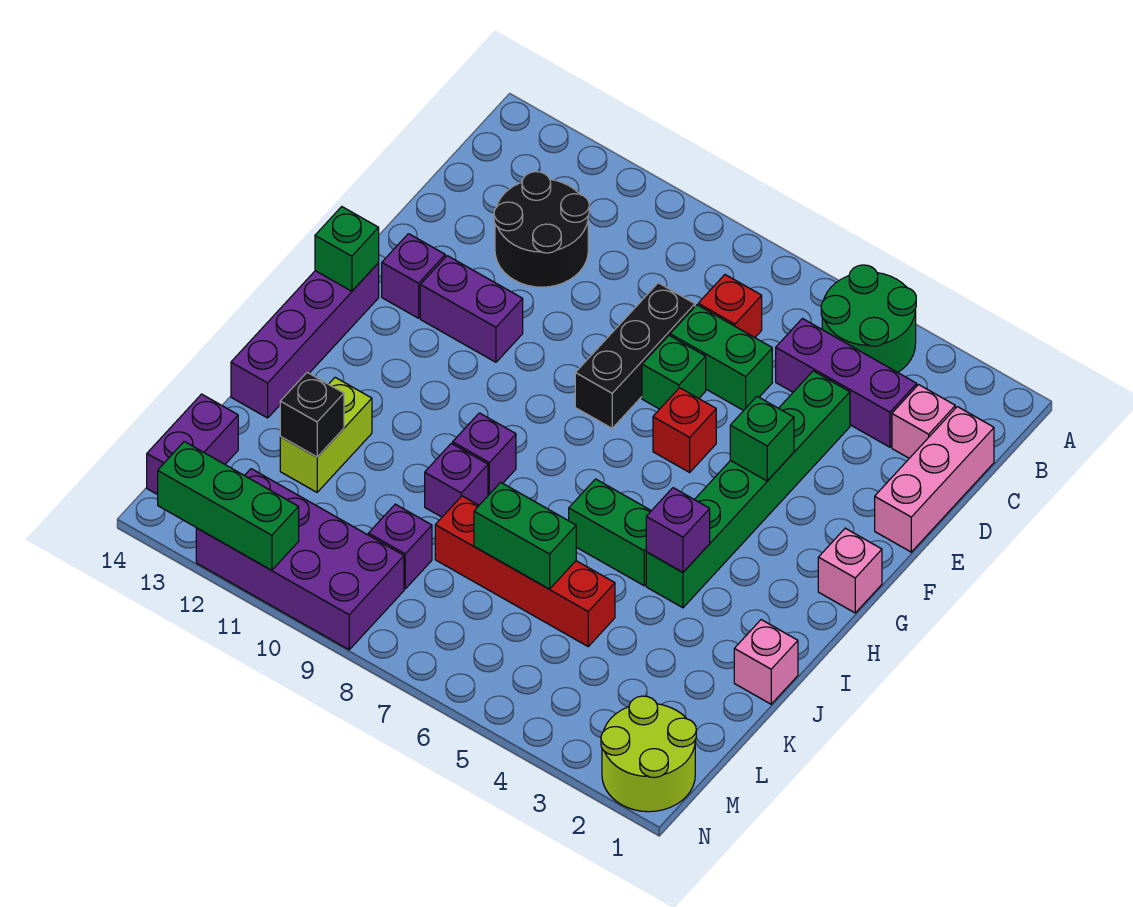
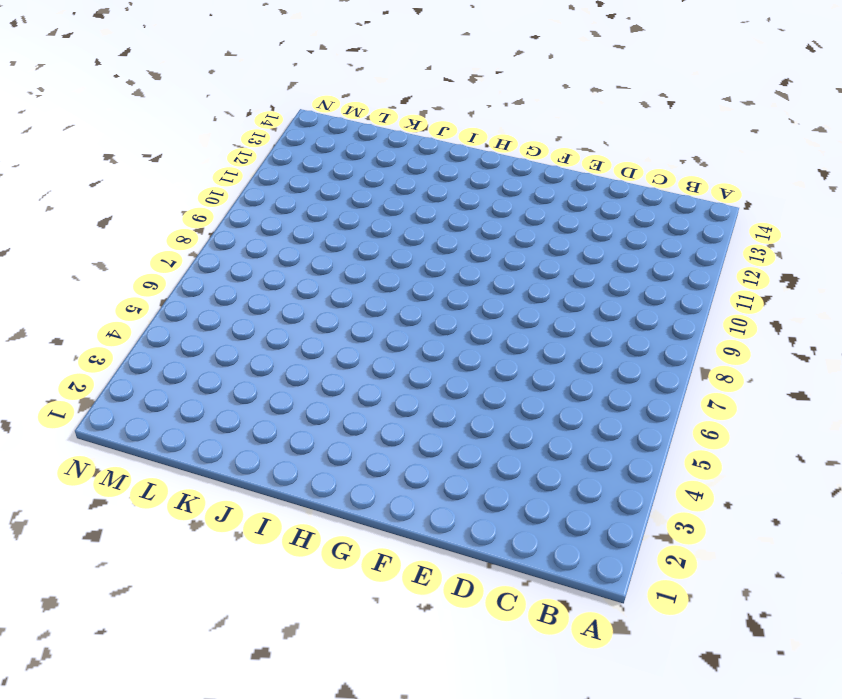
none -> green round brick A4:B5 level 1
none -> pink brick C1:E1 level 1
none -> pink brick C2 level 1
none -> purple brick C3:C5 level 1

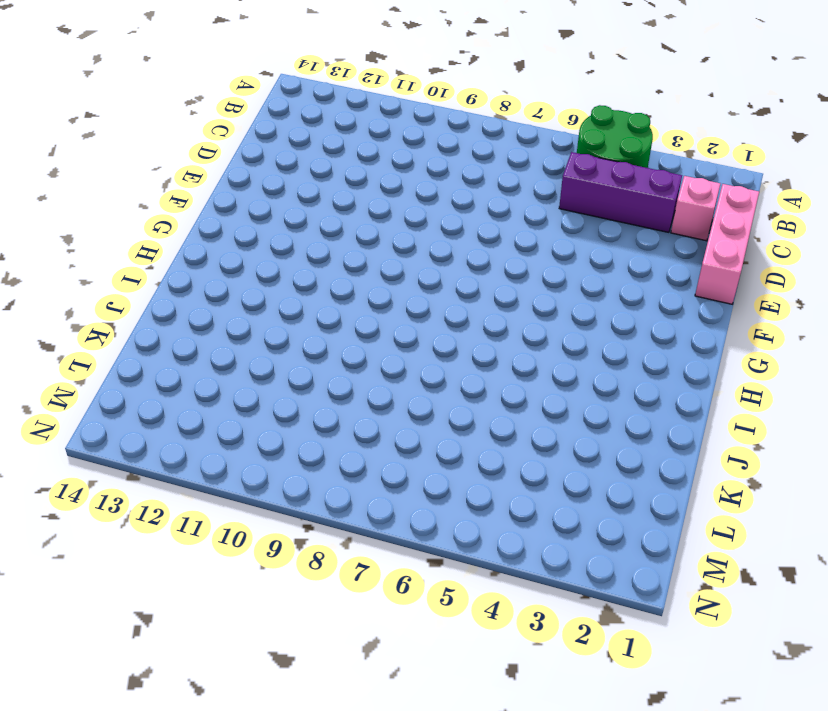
none -> red brick C7 level 1
none -> black round brick C11:D12 level 1
none -> green brick D4:I4 level 1
none -> green brick D6:D7 level 1

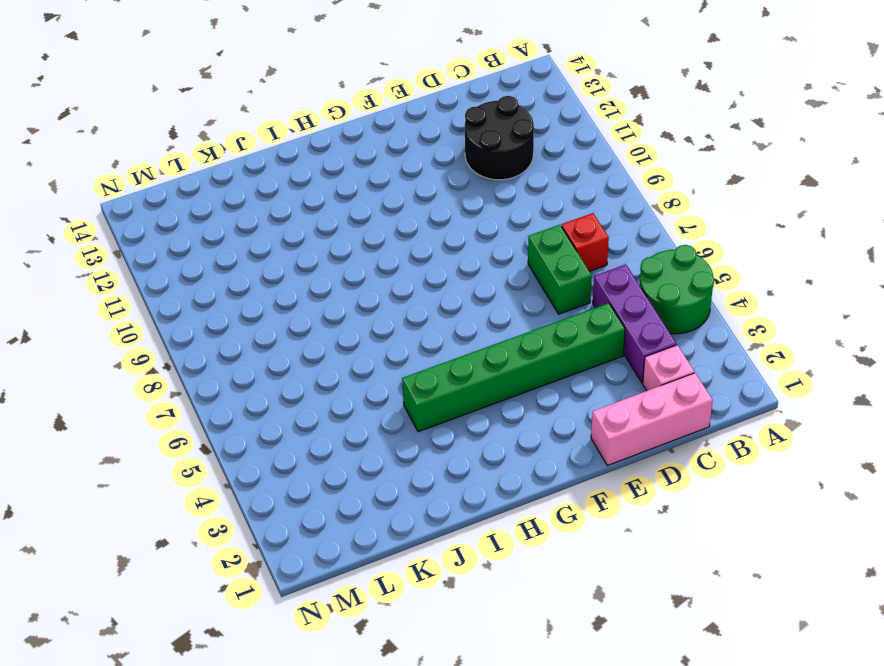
none -> black brick D8:F8 level 1
none -> green brick E7 level 1
none -> red brick F6 level 1
none -> purple brick F11:F12 level 1

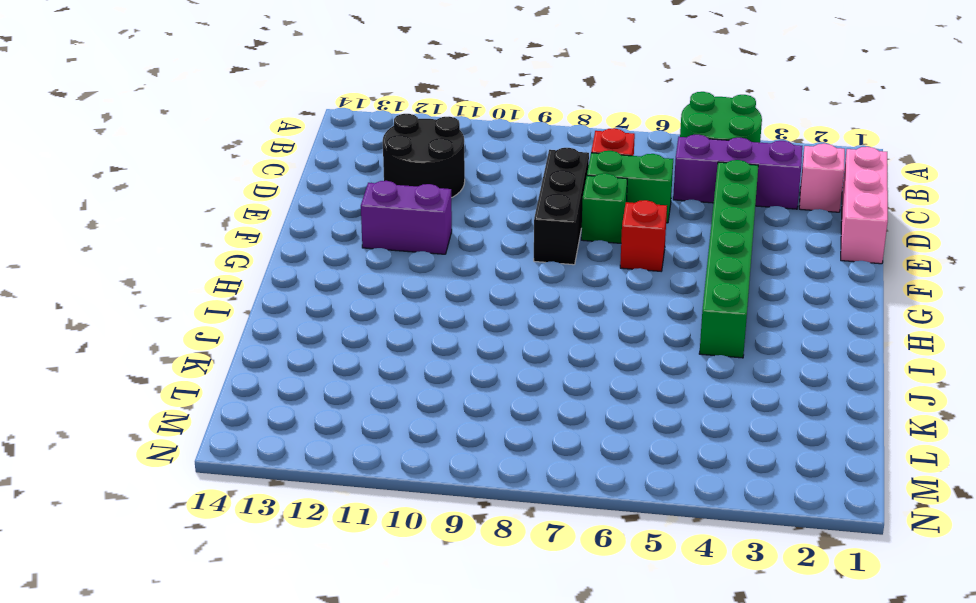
none -> purple brick F13 level 1
none -> pink brick G1 level 1
none -> purple brick G14:J14 level 1
none -> green brick I5:I6 level 1

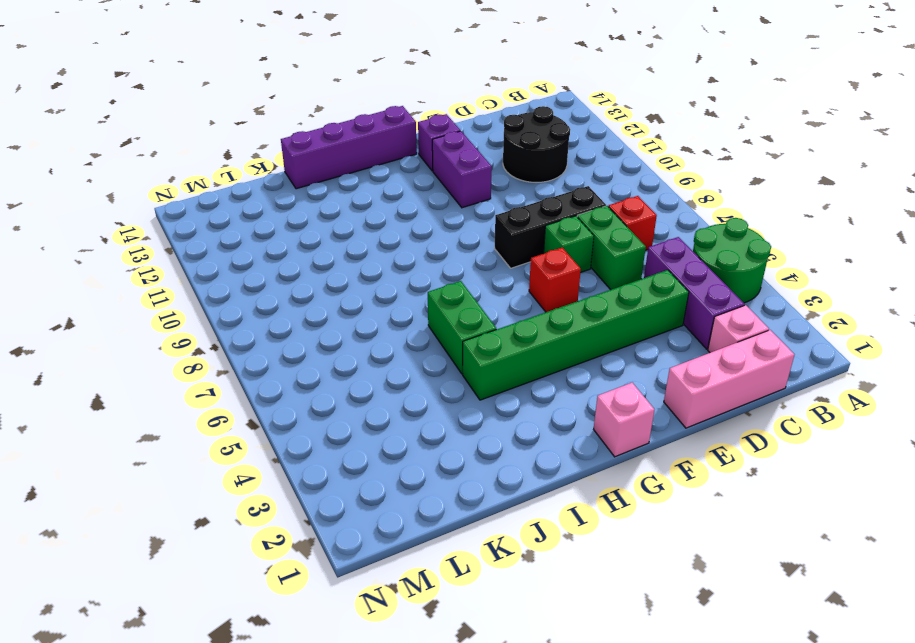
none -> purple brick I9 level 1
none -> pink brick J1 level 1
none -> purple brick J9 level 1
none -> lime brick J12:K12 level 1

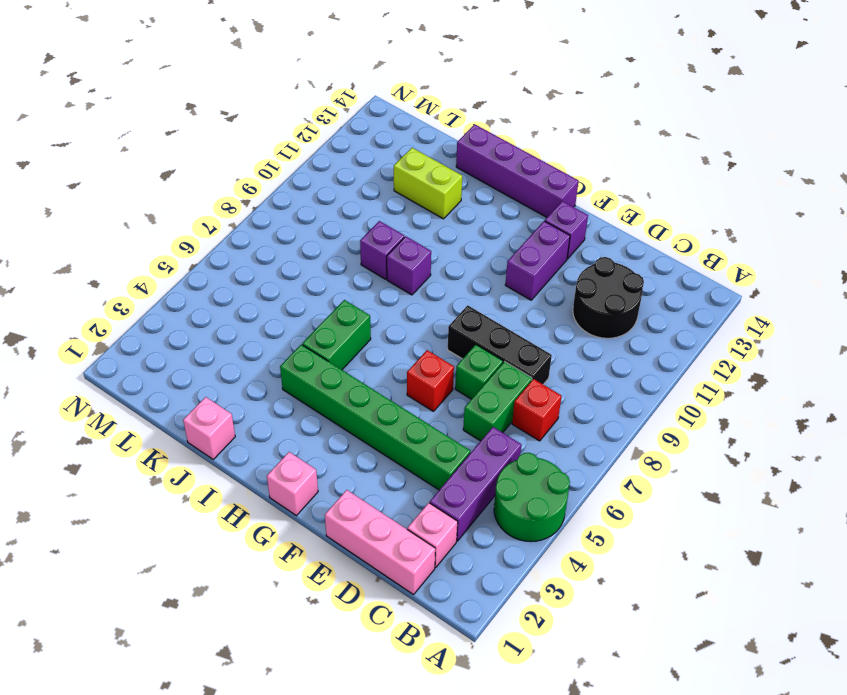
none -> red brick K5:K8 level 1
none -> purple brick L9 level 1
none -> purple brick L14:M14 level 1
none -> lime round brick M1:N2 level 1

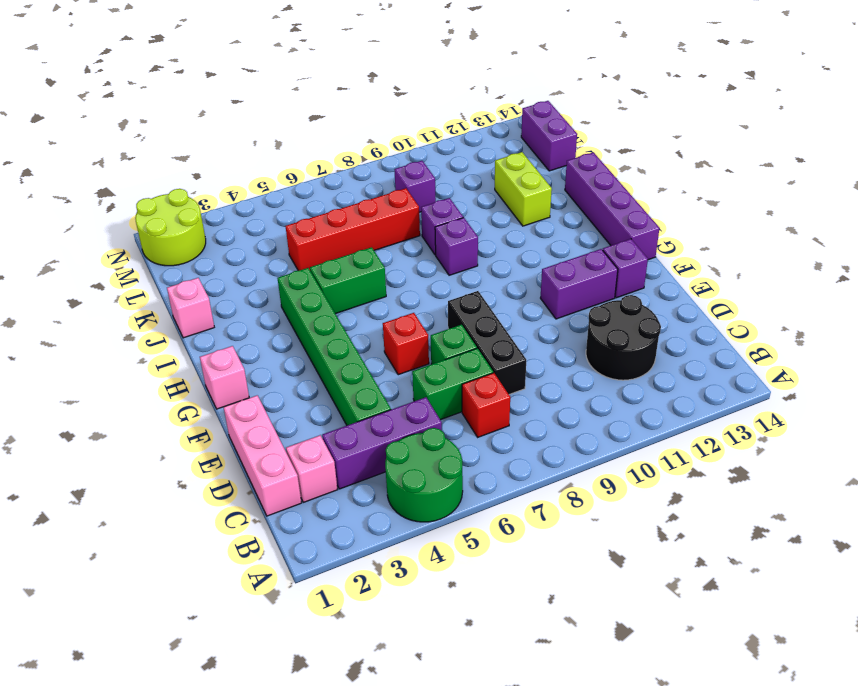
none -> purple brick M9:N12 level 1
none -> green brick F4 level 2
none -> green brick G14 level 2
none -> purple brick I4 level 2

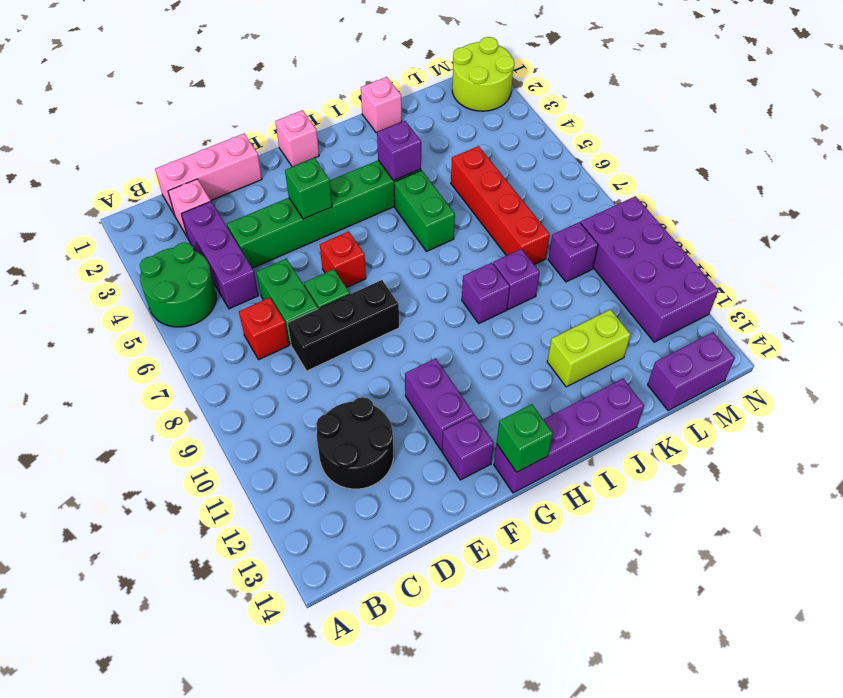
none -> green brick K6:K7 level 2
none -> black brick K12 level 2
none -> green brick N11:N13 level 2

